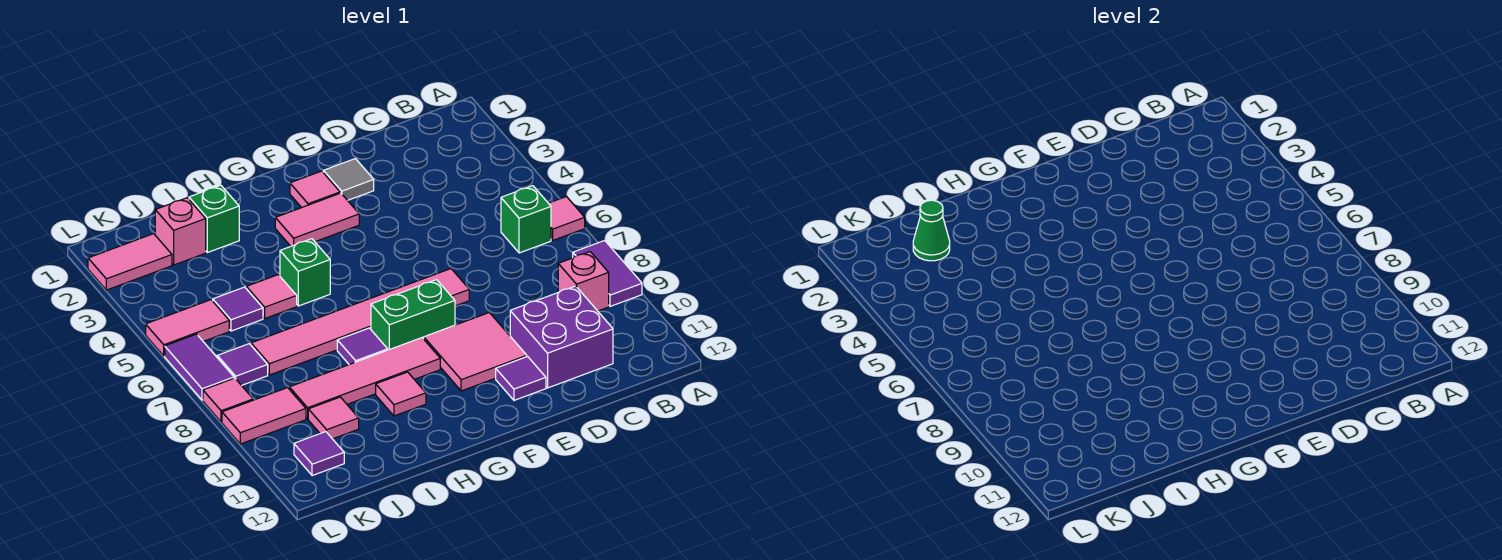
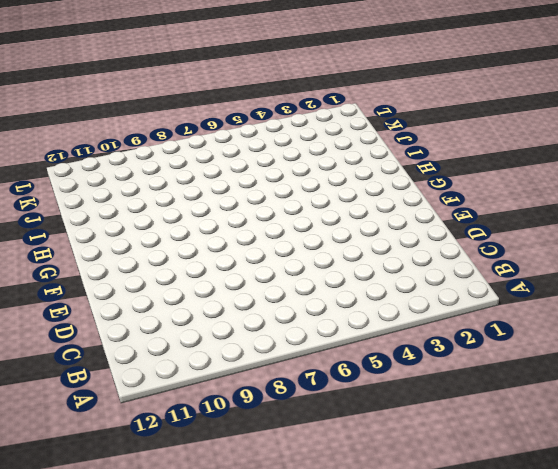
none -> pink tile A6 level 1
none -> purple tile A8:A9 level 1
none -> green brick B6 level 1

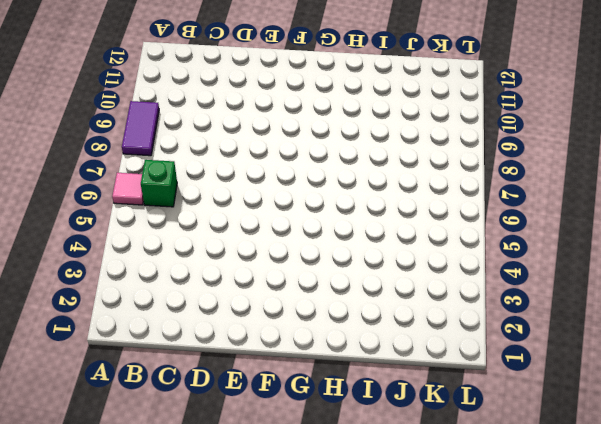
none -> pink brick B9 level 1
none -> purple brick C10:D11 level 1
none -> grey tile E2 level 1

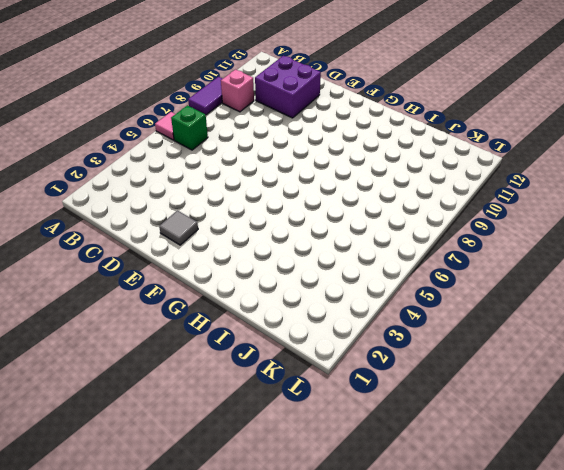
none -> pink tile E7:J7 level 1
none -> pink tile E9:F10 level 1
none -> purple tile E11 level 1

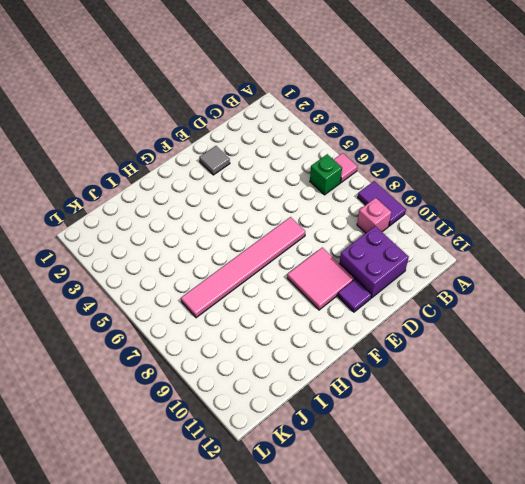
none -> pink tile F2 level 1
none -> pink tile F3:G3 level 1
none -> green brick F8:G8 level 1

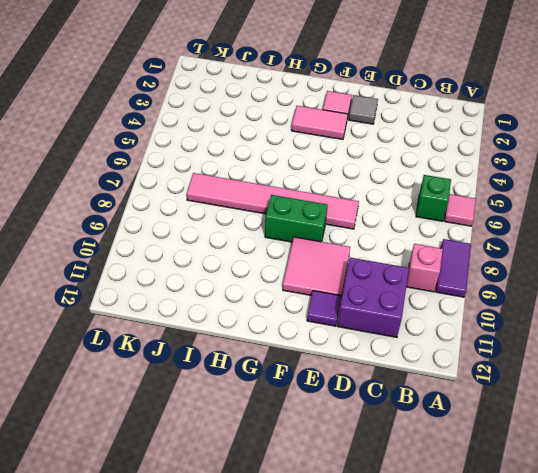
none -> pink tile G9:J9 level 1
none -> green brick H5 level 1
none -> purple tile H8 level 1

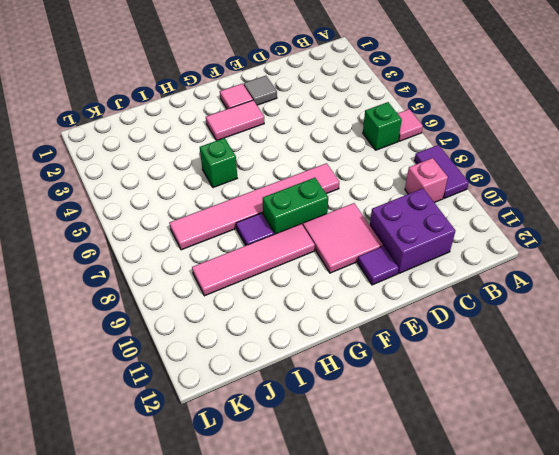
none -> pink tile H10 level 1
none -> green brick I2 level 1
none -> pink tile I5 level 1

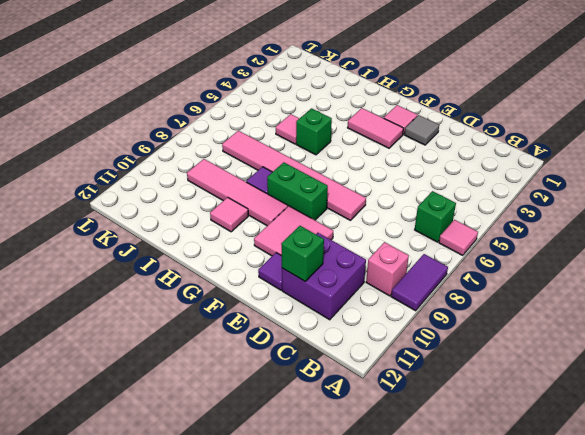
green brick D11 level 2 -> green brick I2 level 1
none -> pink brick J2 level 1
none -> purple tile J5 level 1
none -> pink tile J10 level 1

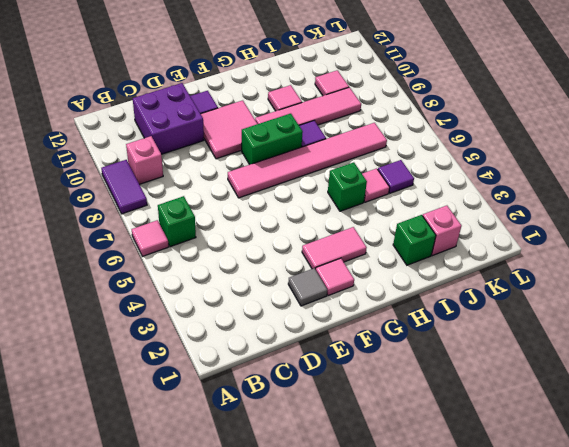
none -> pink tile K2:L2 level 1
none -> pink tile K5:L5 level 1
none -> purple tile K7 level 1

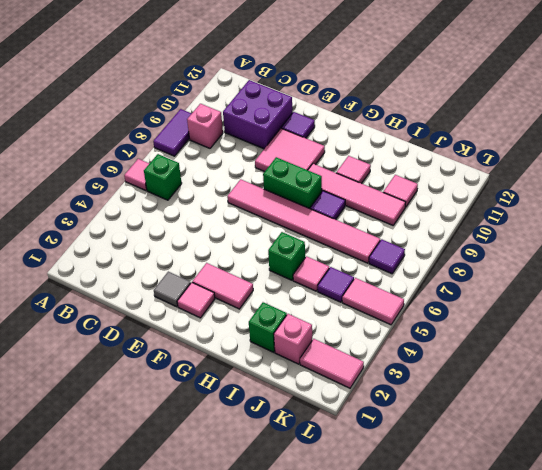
none -> pink tile K9:L9 level 1
none -> purple tile K11 level 1
none -> purple tile L6:L7 level 1

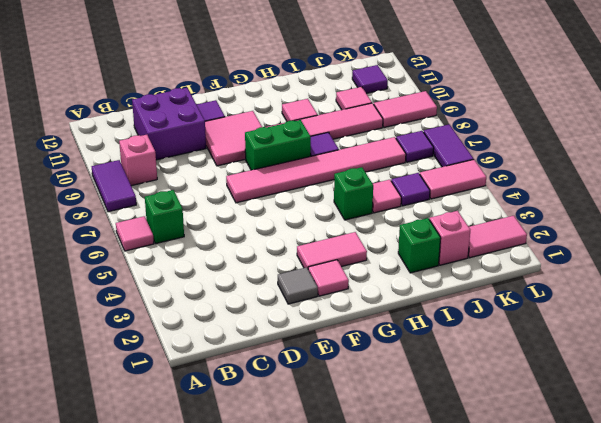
none -> pink tile L8 level 1
none -> green cone J2 level 2

